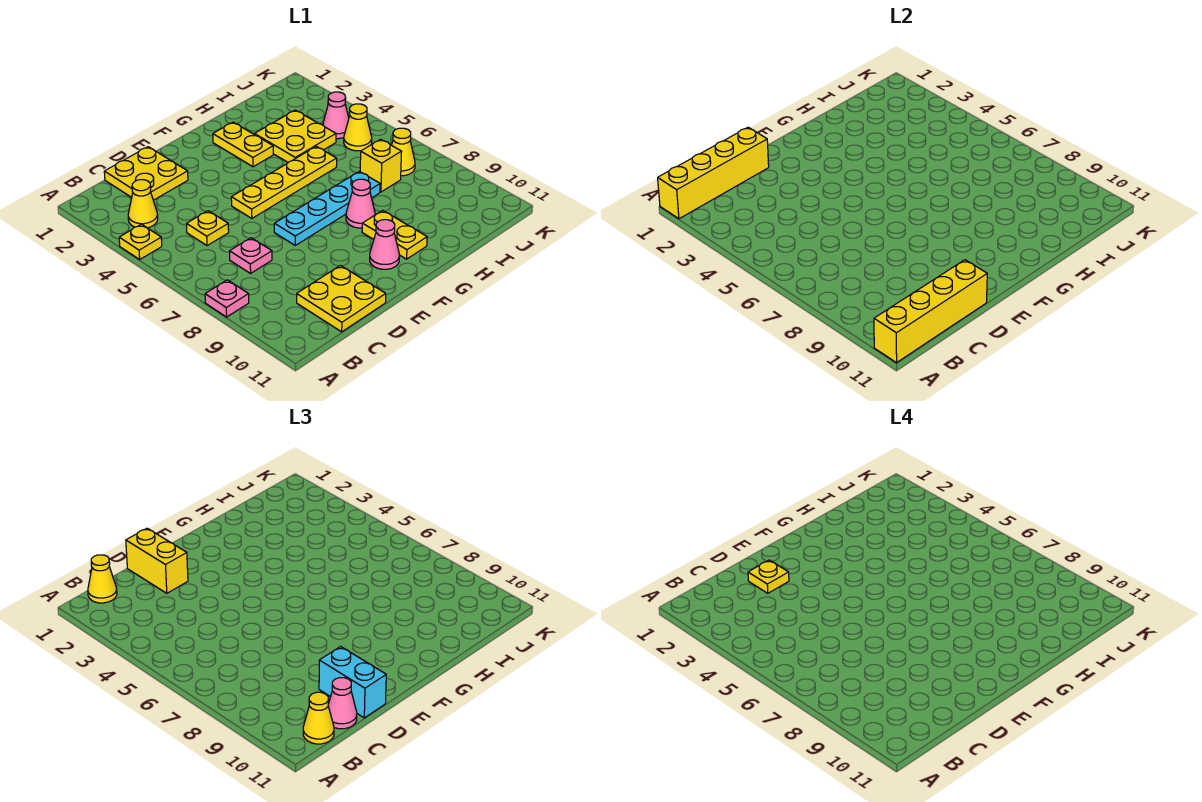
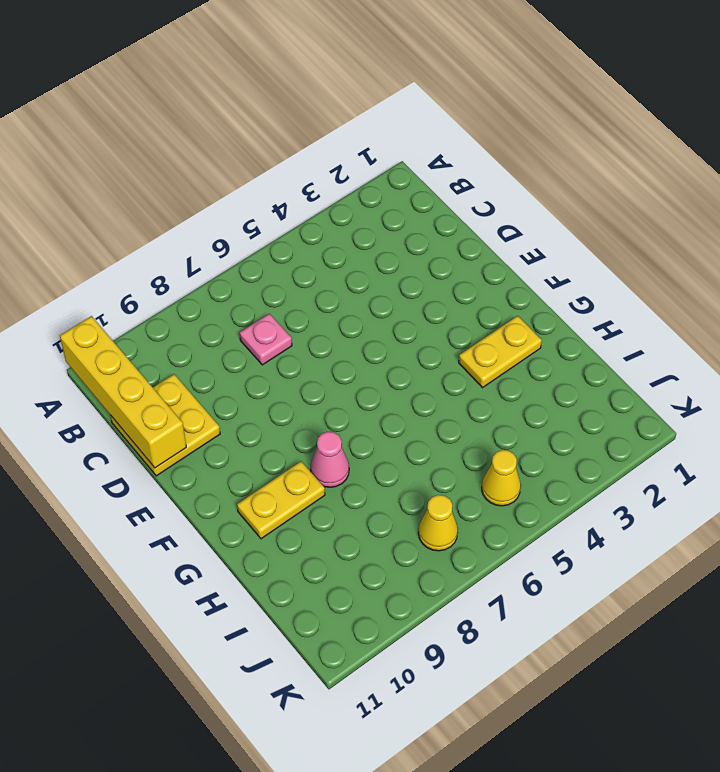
none -> yellow plate A4 level 1
none -> pink plate A8 level 1
none -> yellow cone B3 level 1

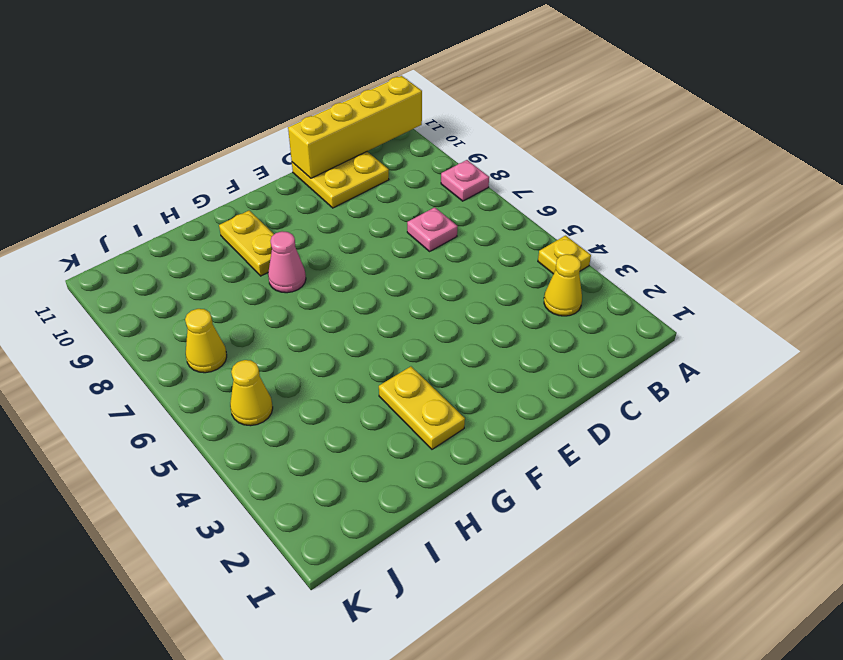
none -> yellow plate C1:D2 level 1
none -> yellow plate C5 level 1
none -> yellow plate E5:H5 level 1

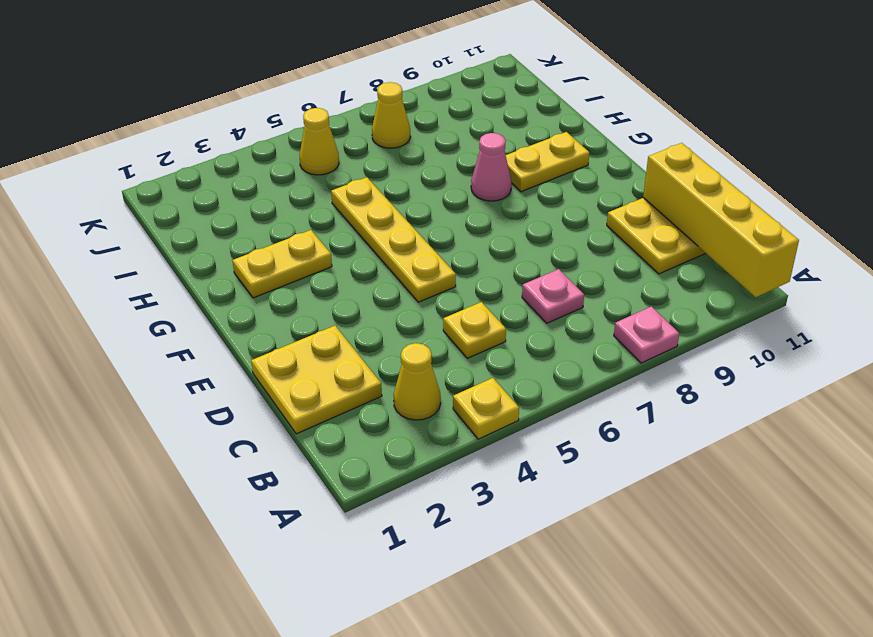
none -> cyan plate E7:H7 level 1
none -> pink cone F10 level 1
none -> yellow plate H3:I4 level 1

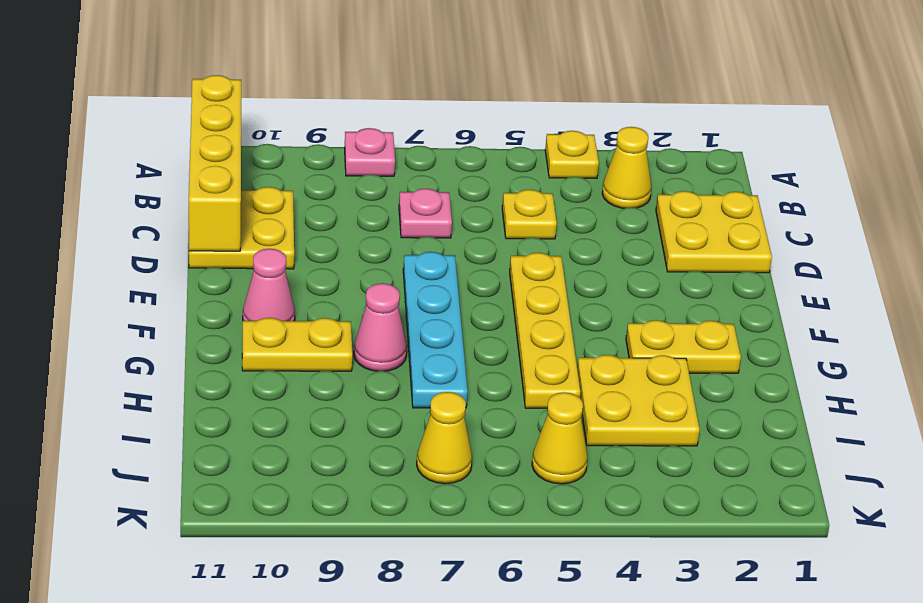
none -> yellow brick I7 level 1
none -> pink cone J4 level 1
none -> yellow brick A1:D1 level 2

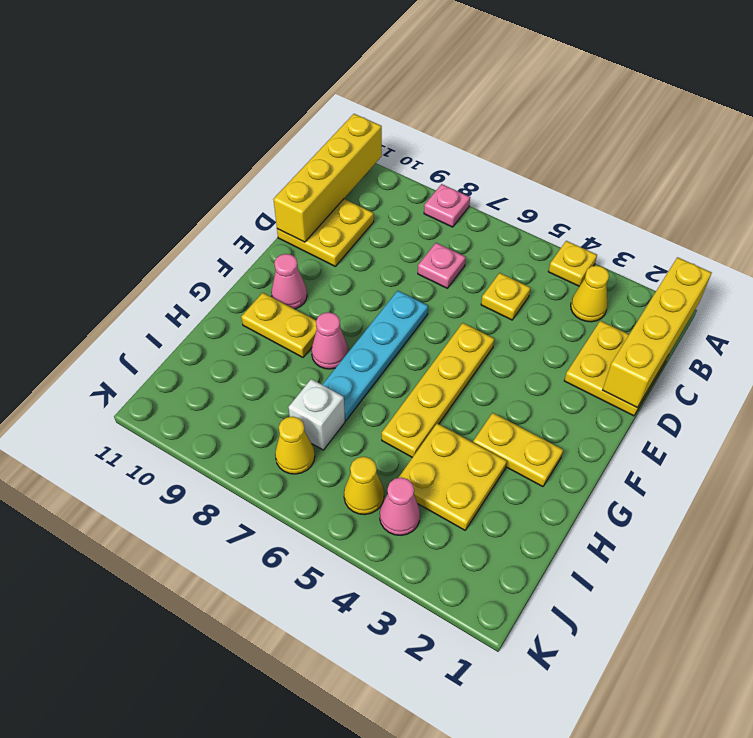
white brick I7 level 1 -> yellow brick I7 level 1
none -> yellow cone B1 level 3
none -> yellow cone B11 level 3
none -> pink cone C11 level 3

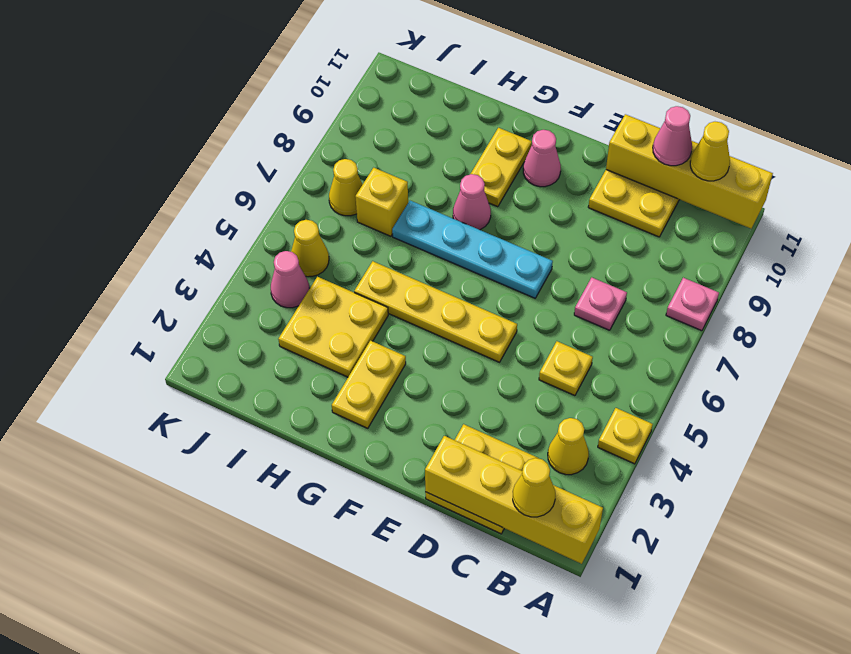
none -> yellow brick D1:D2 level 3
none -> cyan brick D10:D11 level 3
none -> yellow plate D2 level 4

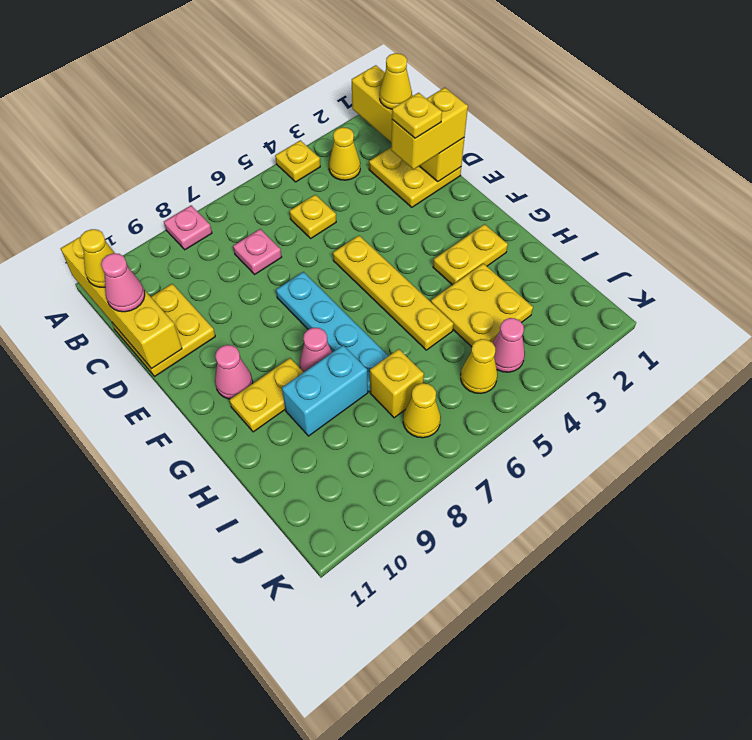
cyan brick H8:H9 level 1 -> cyan brick D10:D11 level 3

